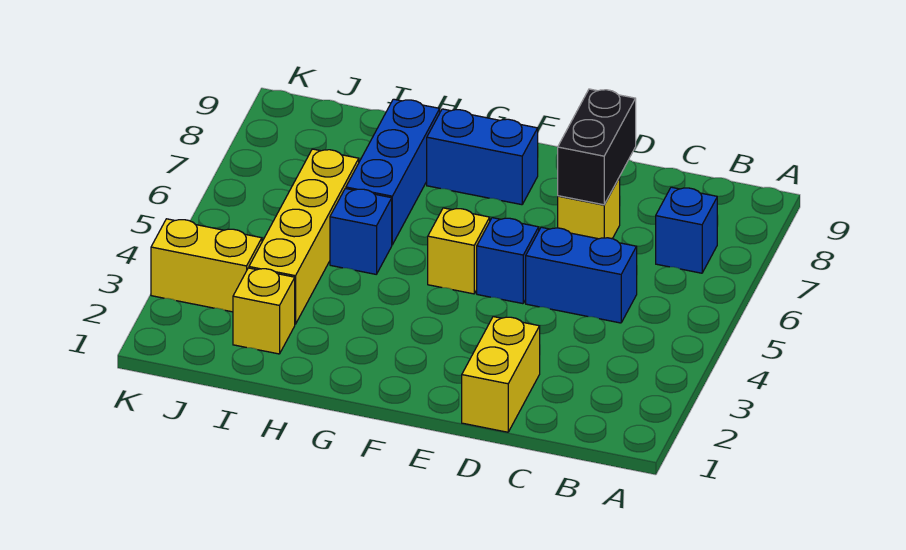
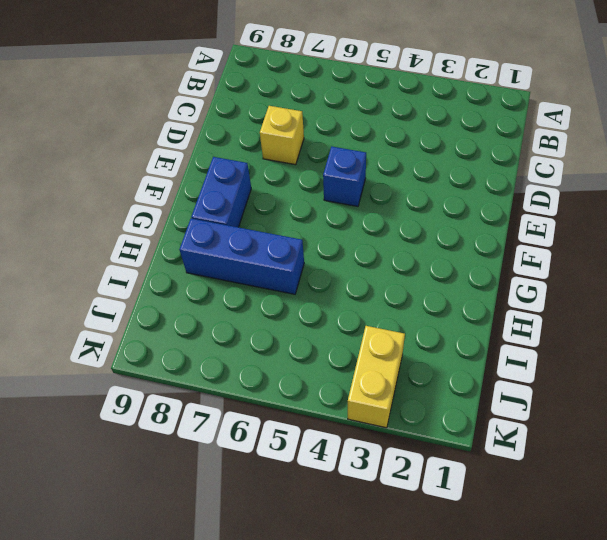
none -> blue brick B7 level 1
none -> blue brick C5:D5 level 1
none -> yellow brick D1:D2 level 1

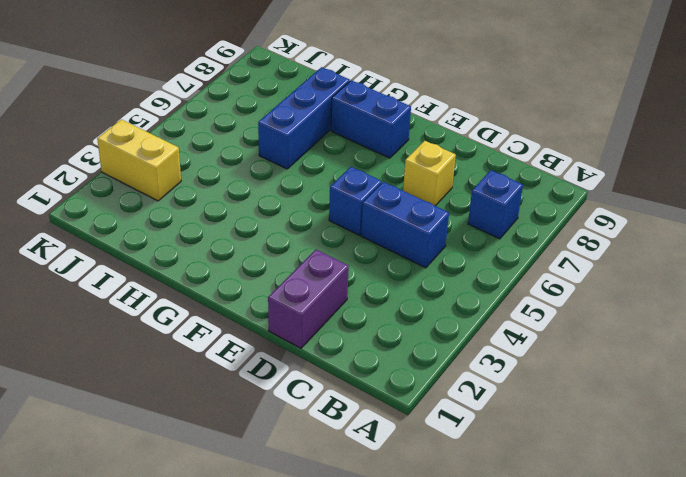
purple brick D1:D2 level 1 -> yellow brick D1:D2 level 1
none -> yellow brick F5 level 1
none -> blue brick H5 level 1
none -> yellow brick I2 level 1

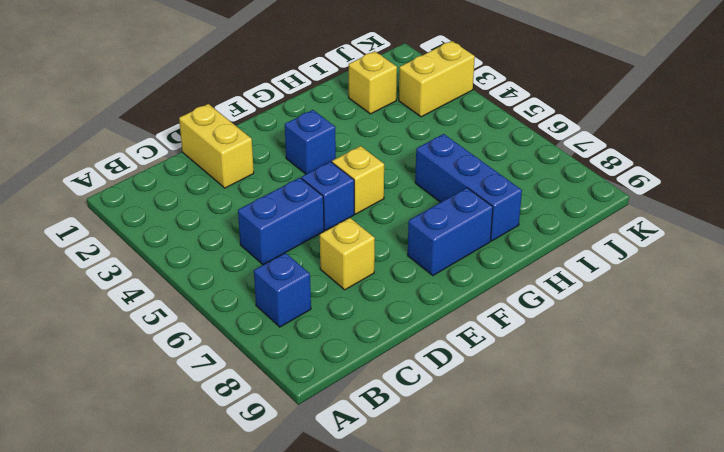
blue brick F3 level 1 -> blue brick H5 level 1
none -> yellow brick I3:I6 level 1
none -> black brick D7:D8 level 2

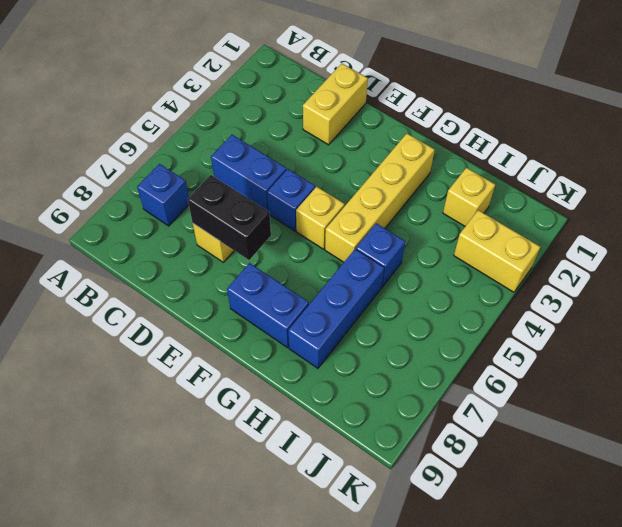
black brick D7:E7 level 2 -> black brick D7:D8 level 2
yellow brick G2:G5 level 1 -> yellow brick I3:I6 level 1

